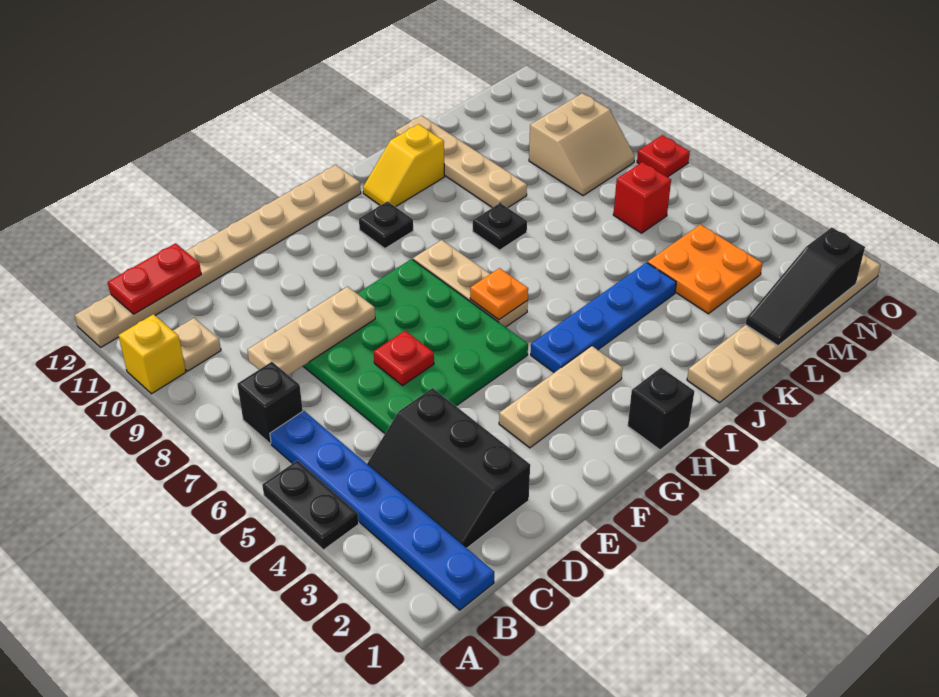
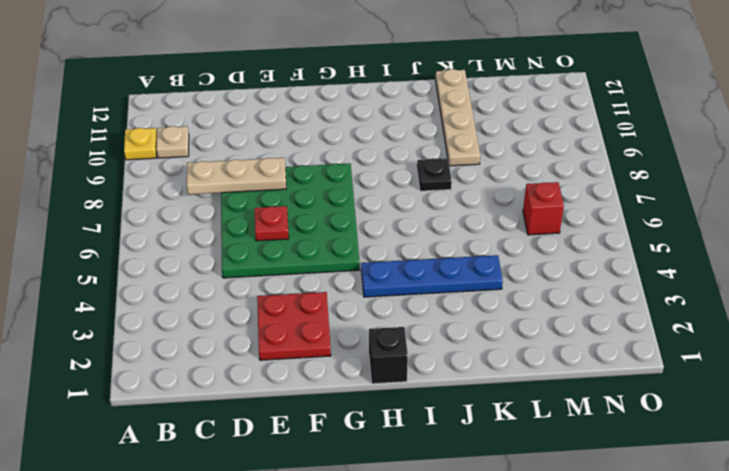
yellow plate A10 level 1 -> yellow brick A10 level 1
red plate E2:F3 level 1 -> tan plate F3:H3 level 1
none -> black plate A4:A5 level 1
none -> tan plate A12:H12 level 1
none -> blue plate B1:B6 level 1

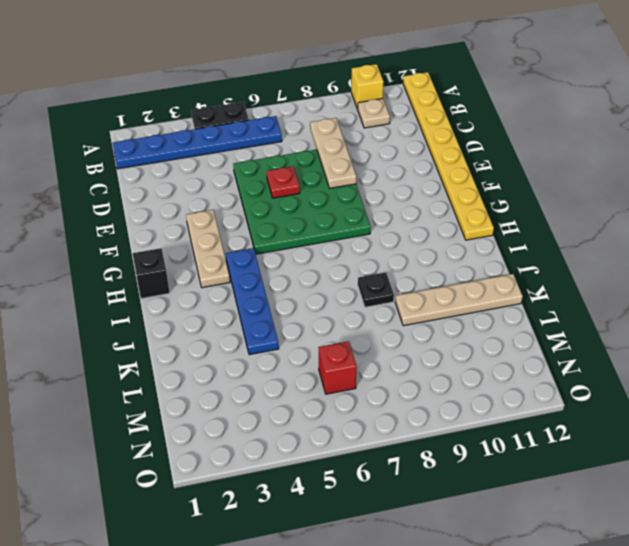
yellow plate A12:H12 level 1 -> tan plate A12:H12 level 1
none -> black brick B7 level 1
none -> black slope C2:D4 level 1 top D
none -> tan plate H6:H8 level 1

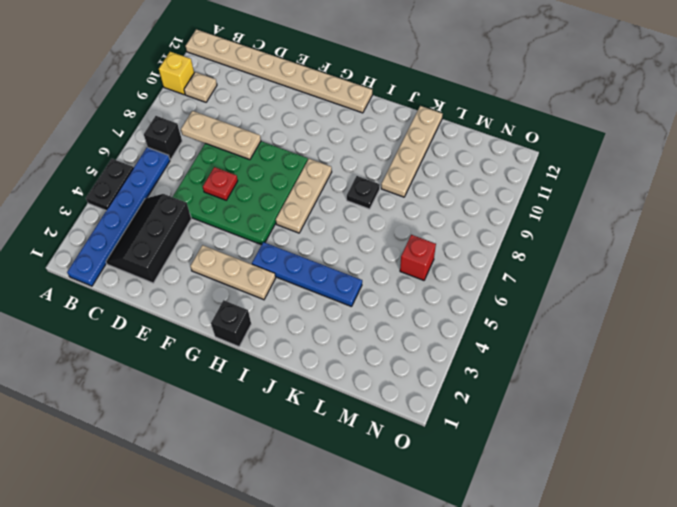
none -> black plate H10 level 1
none -> yellow slope I11:J11 level 1 top J
none -> tan plate J1:O1 level 1

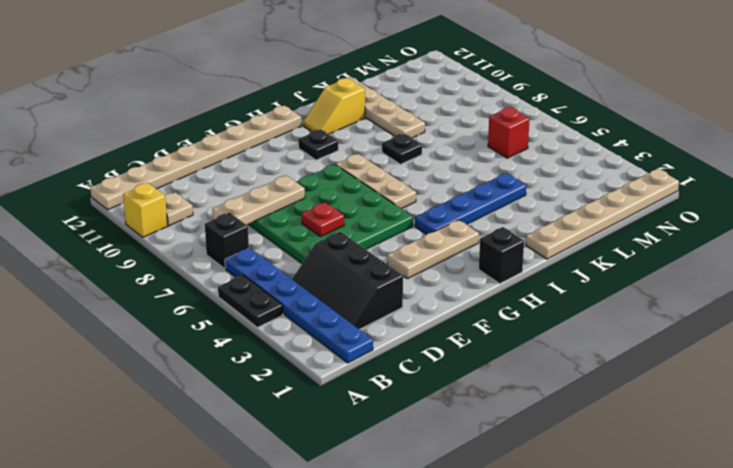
none -> orange plate L3:M4 level 1
none -> tan slope M8:N9 level 1 top 9
none -> red plate O7 level 1

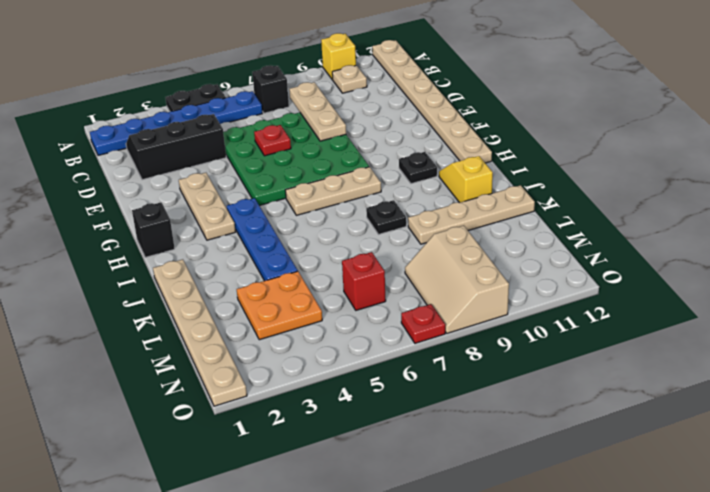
tan slope M8:O9 level 1 top 9 -> tan slope M8:N9 level 1 top 9
none -> red plate B12:C12 level 2
none -> orange plate H6 level 2
none -> black slope L1:N1 level 2 top N

